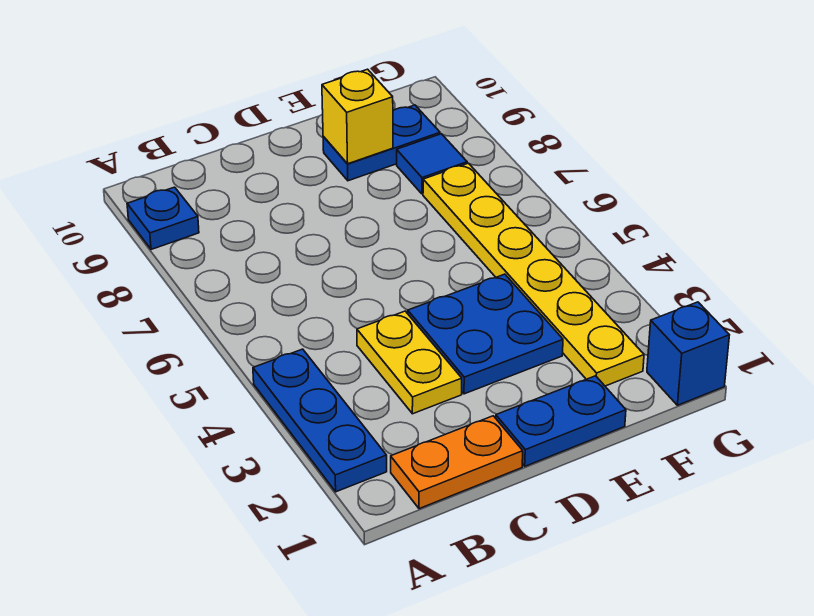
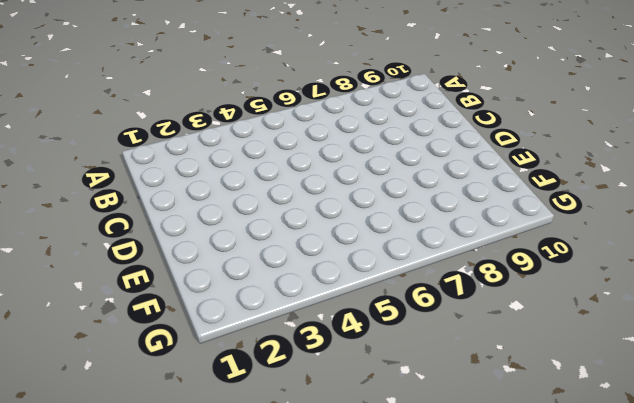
none -> blue plate A2:A4 level 1
none -> blue plate A9 level 1

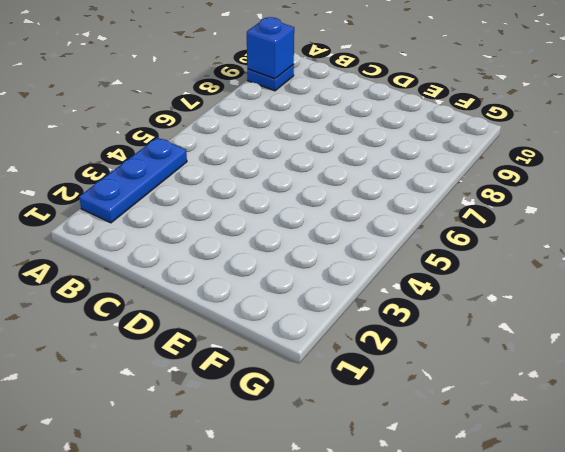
blue brick A9 level 2 -> blue brick G1 level 1
none -> orange plate B1:C1 level 1
none -> yellow plate C3:C4 level 1

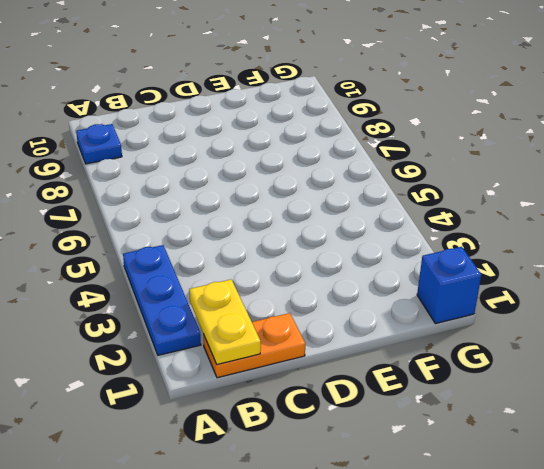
yellow plate B1:B2 level 2 -> yellow plate C3:C4 level 1
none -> blue plate D1:E1 level 1
none -> blue plate D3:E4 level 1

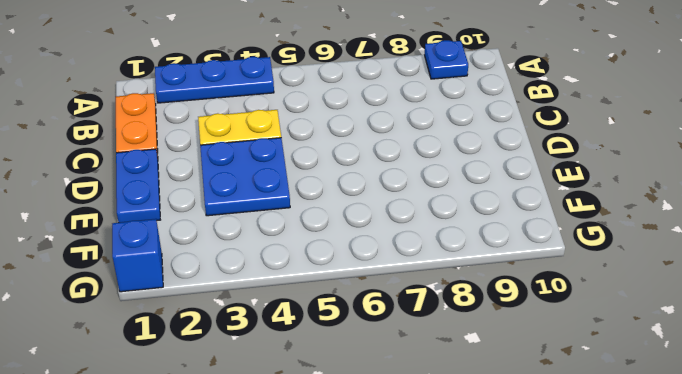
none -> blue plate E9:F9 level 1
none -> yellow plate F2:F7 level 1

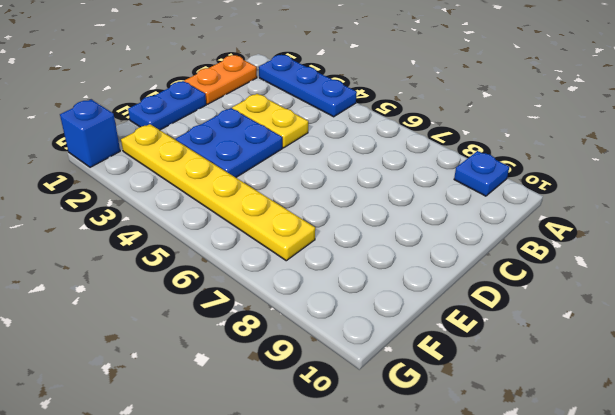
none -> blue plate E9:F9 level 1
none -> blue tile F8 level 1

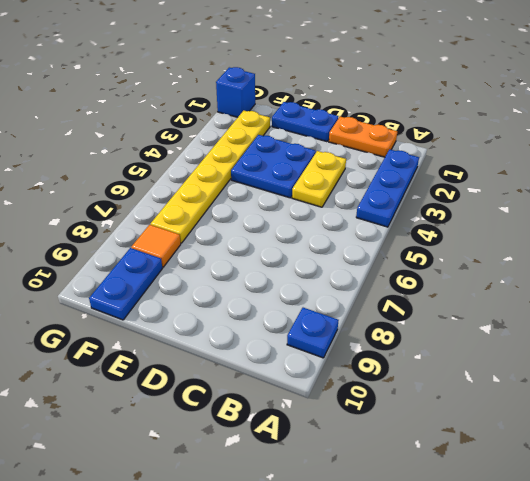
orange tile F8 level 1 -> blue tile F8 level 1
blue plate F9:F10 level 1 -> blue plate E9:F9 level 1
none -> yellow brick E9 level 2

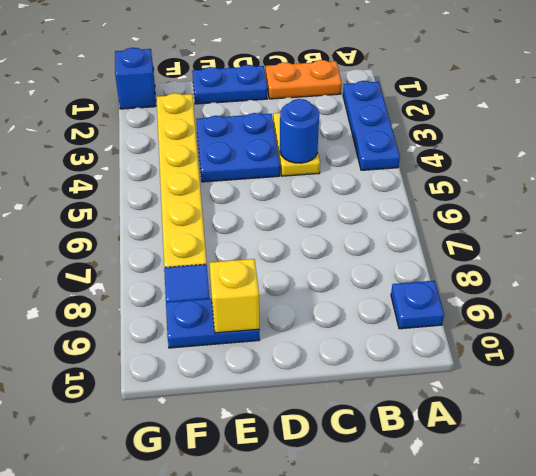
blue round brick C4 level 2 -> none

